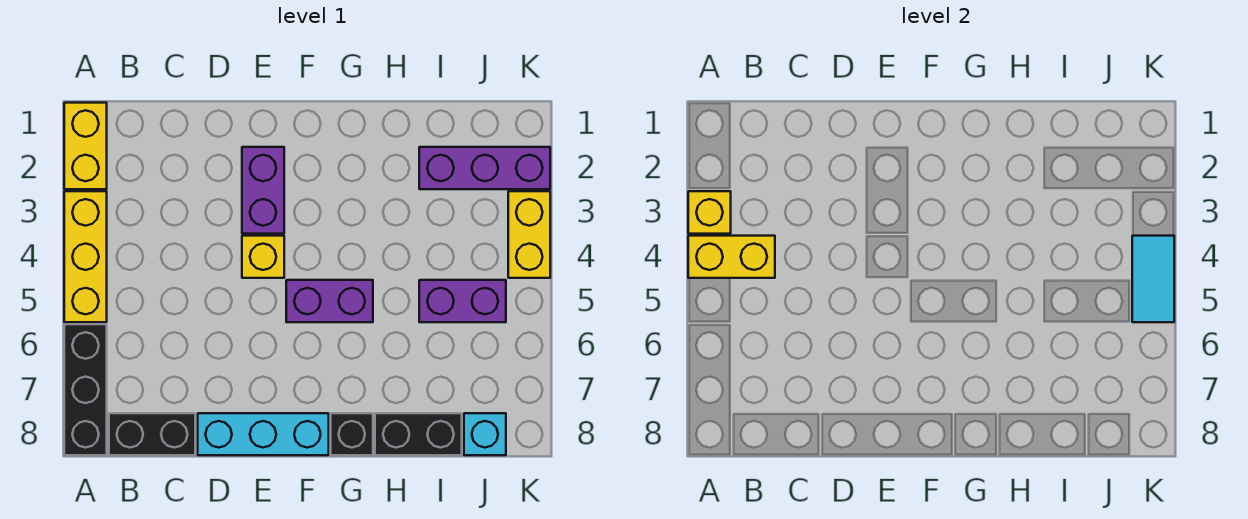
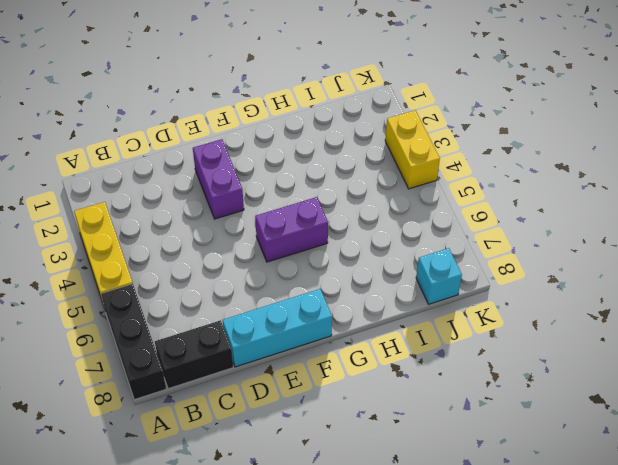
none -> yellow brick A1:A2 level 1
none -> yellow brick E4 level 1
none -> black brick G8 level 1

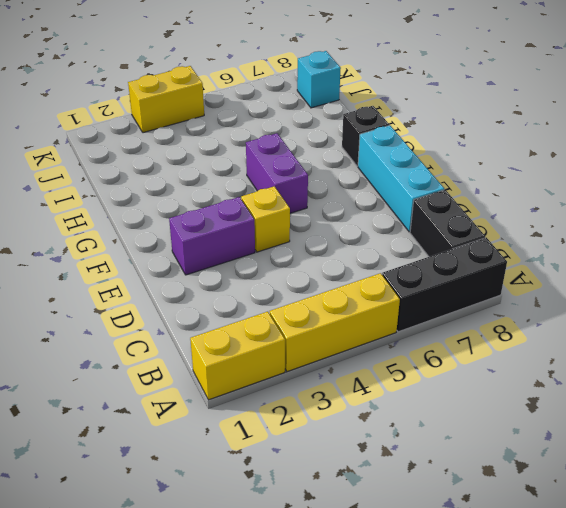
none -> black brick H8:I8 level 1
none -> purple brick I2:K2 level 1
none -> purple brick I5:J5 level 1

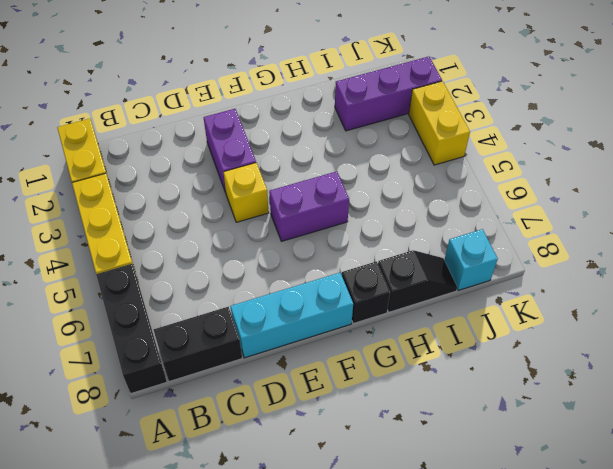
black slope H8:I8 level 1 top H -> black brick H8:I8 level 1
none -> purple brick I5:J5 level 1
none -> yellow brick A3 level 2
none -> yellow brick A4:B4 level 2

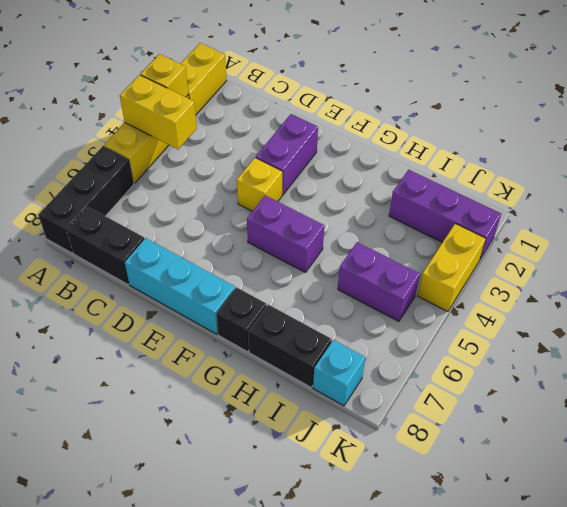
none -> cyan tile K4:K5 level 2

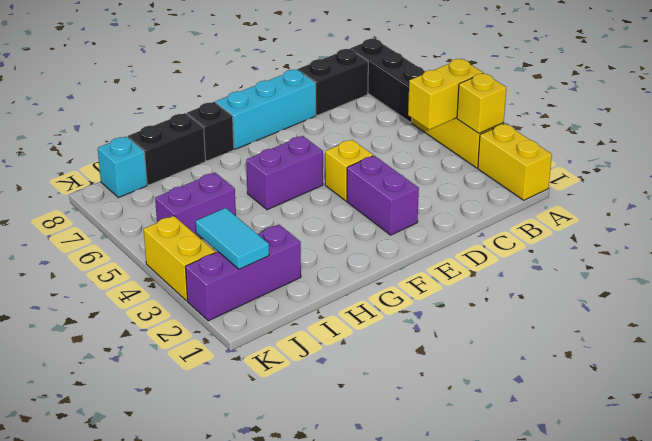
cyan tile J2:J3 level 2 -> cyan tile K4:K5 level 2

